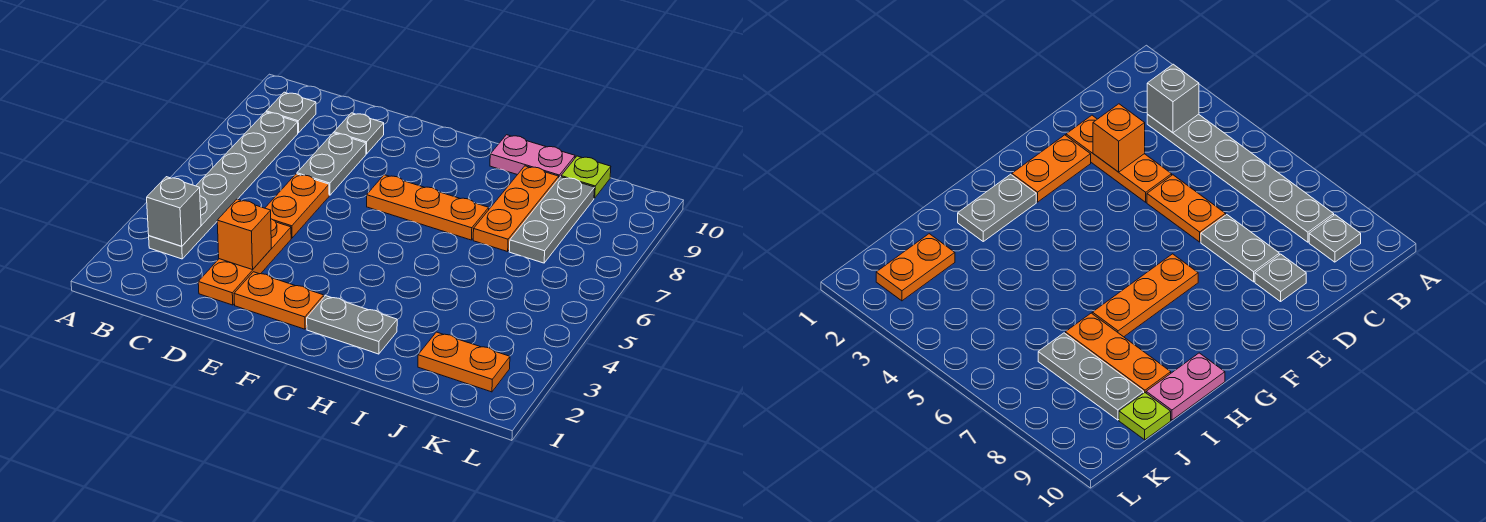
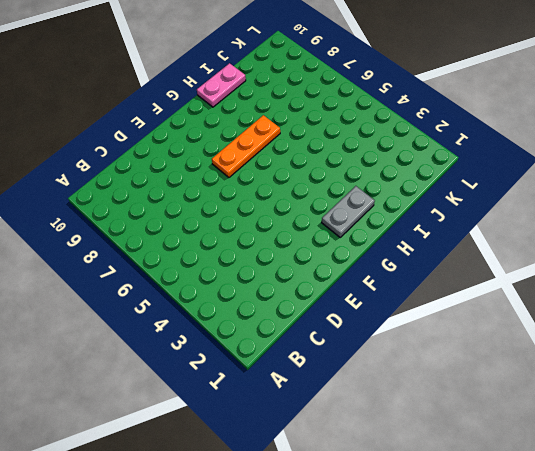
none -> grey plate B3:B8 level 1
none -> grey plate B9 level 1
none -> orange plate D2:D4 level 1

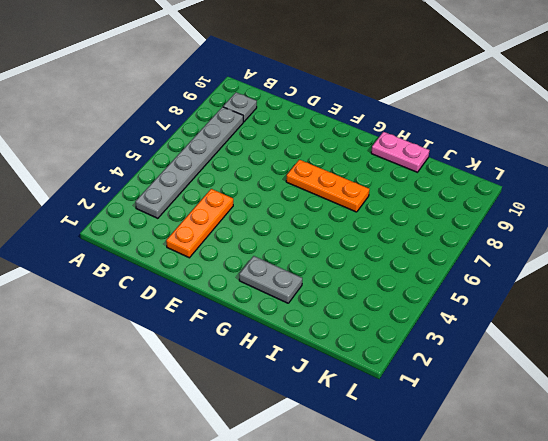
none -> orange plate D5:D6 level 1
none -> grey plate D7:D8 level 1
none -> grey plate D9 level 1

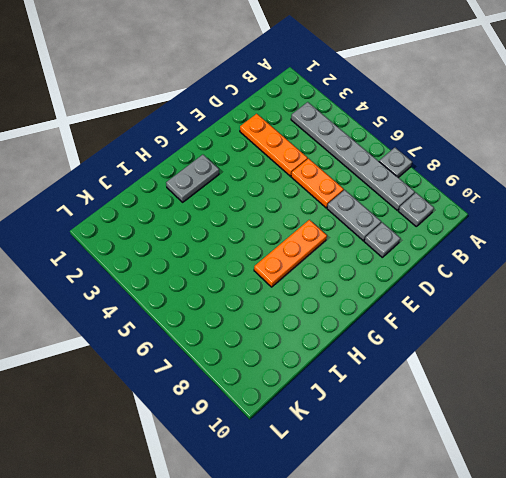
grey plate A7 level 1 -> none
none -> orange plate E2:F2 level 1
none -> pink plate H10:I10 level 1
none -> orange plate I7:I9 level 1

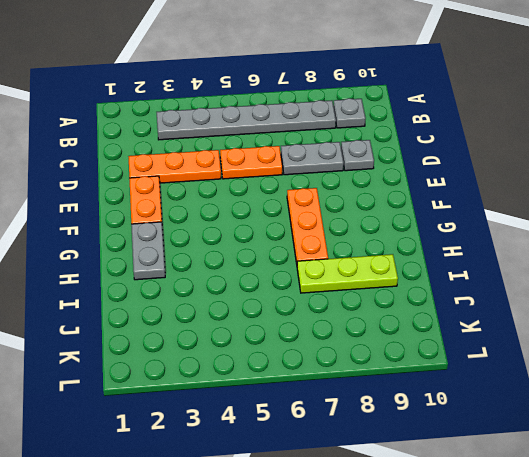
lime plate I7:I9 level 1 -> orange plate I7:I9 level 1
none -> pink plate H10:I10 level 1
none -> orange plate J2:K2 level 1
none -> grey plate J7:J9 level 1

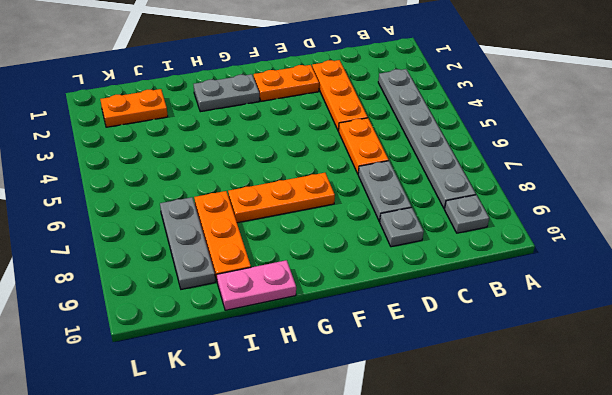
none -> lime plate J10 level 1
none -> grey brick B3 level 2
none -> orange brick D3 level 2

